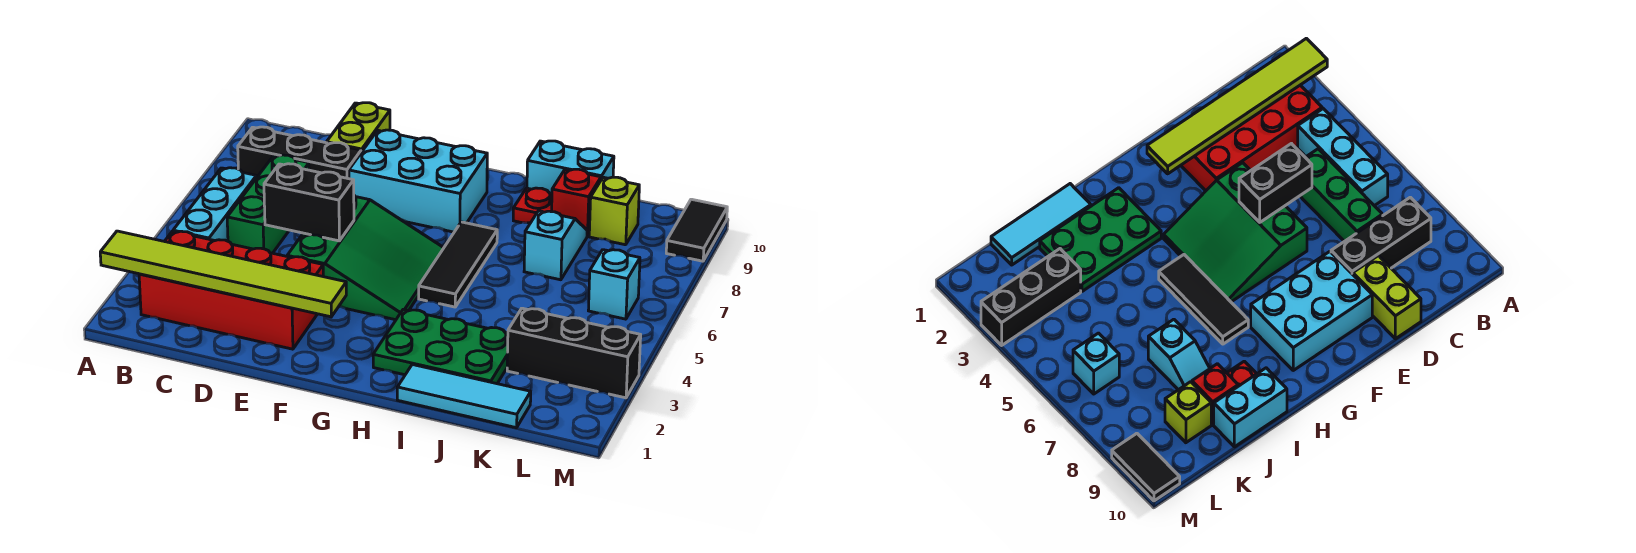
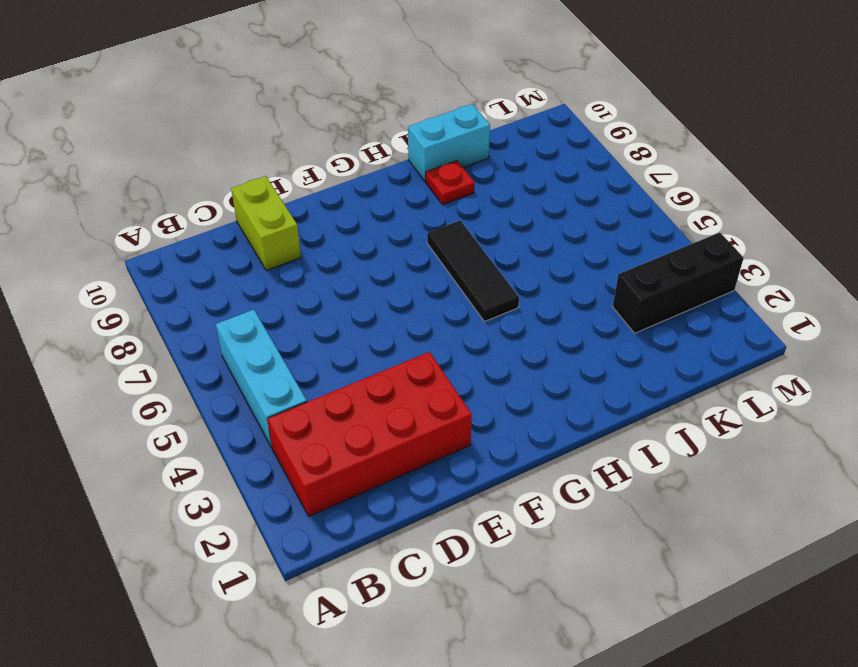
none -> black brick B8:D8 level 1
none -> green brick C5:C7 level 1
none -> green slope E4:G6 level 1 top E

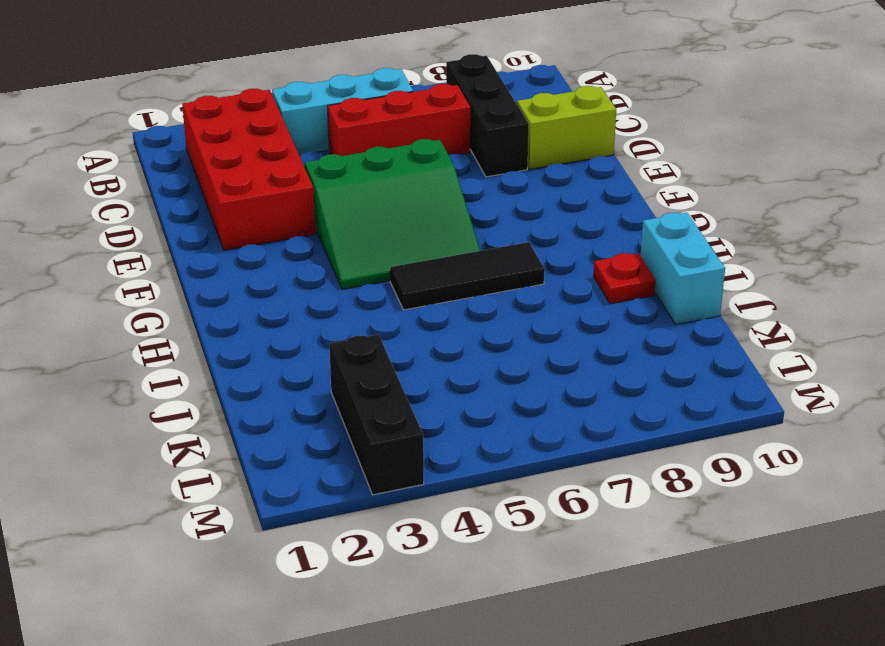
red brick C5:C7 level 1 -> green brick C5:C7 level 1
none -> cyan brick E8:G9 level 1
none -> green plate H2:J3 level 1
none -> cyan tile I1:K1 level 1

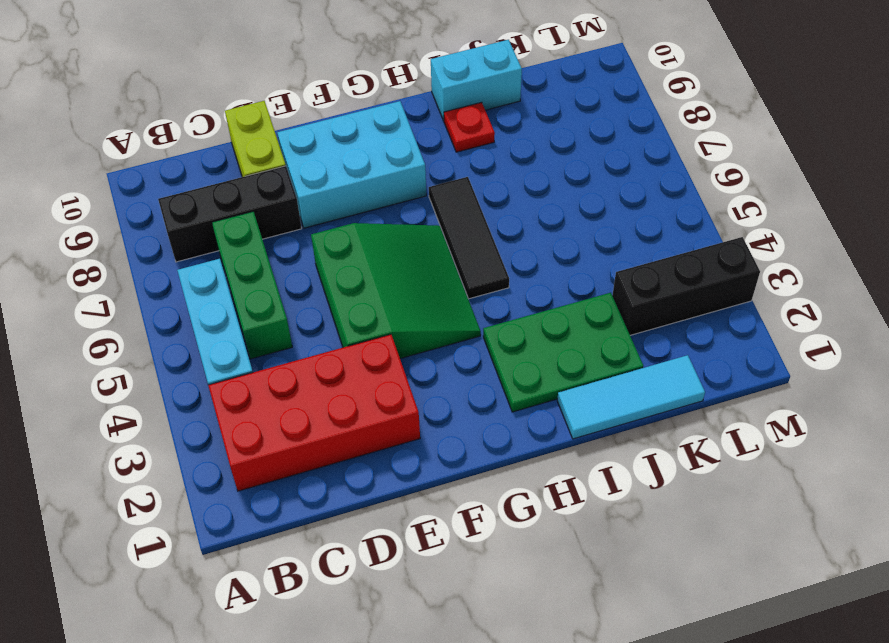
none -> cyan slope J7:J8 level 1 top 7
none -> red brick J9 level 1
none -> lime brick K9 level 1

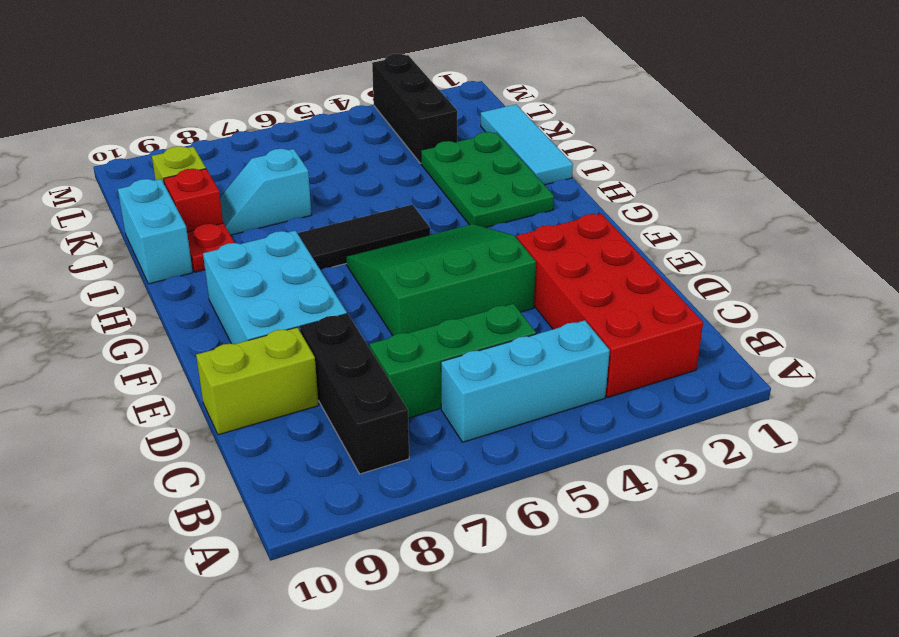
none -> cyan brick L6 level 1
none -> black tile M9:M10 level 1
none -> lime tile A2:F2 level 2

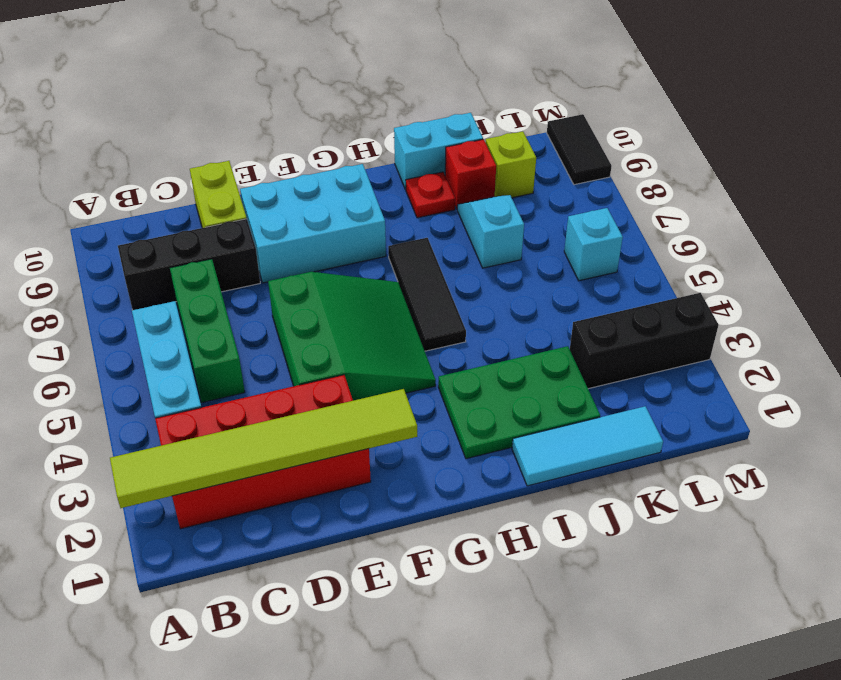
none -> black brick D5:E5 level 2

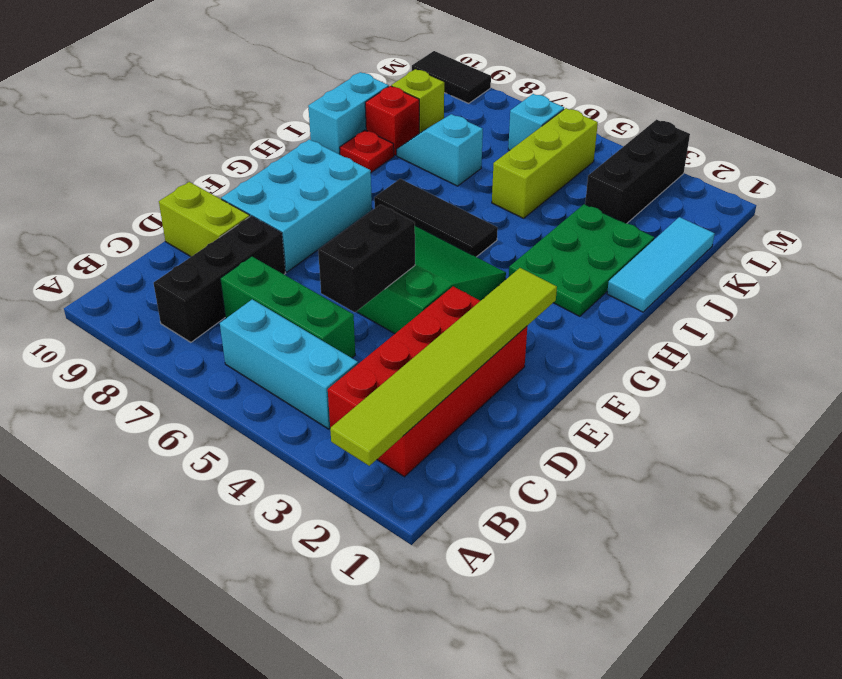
lime brick J5:L5 level 1 -> none

